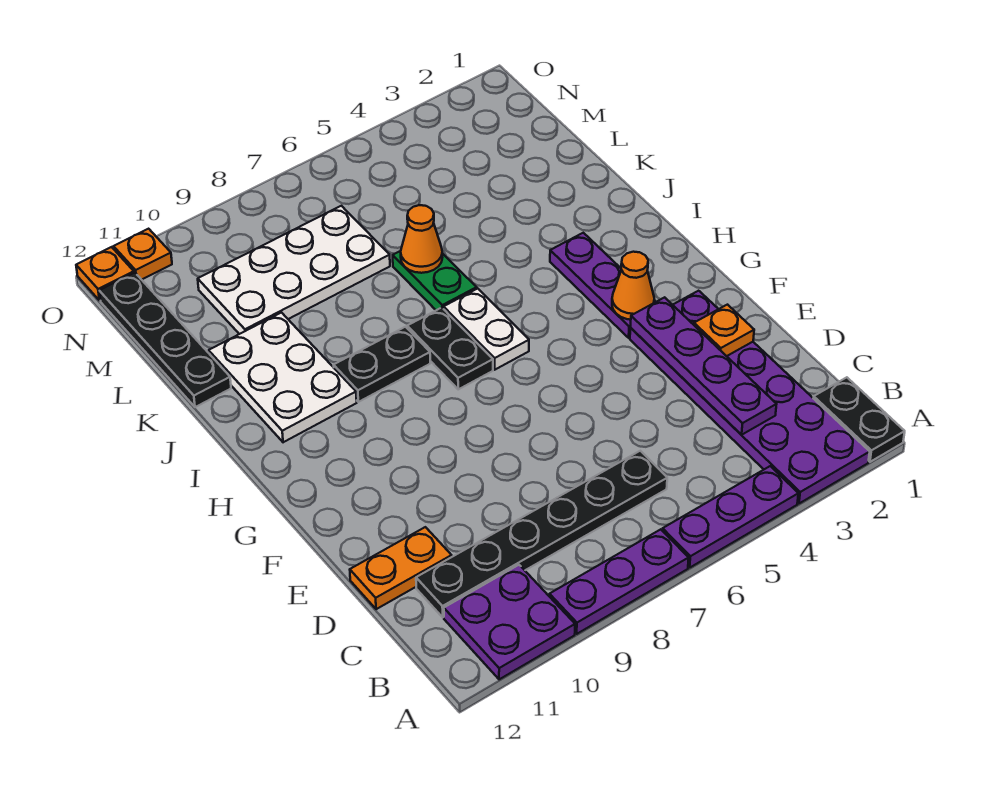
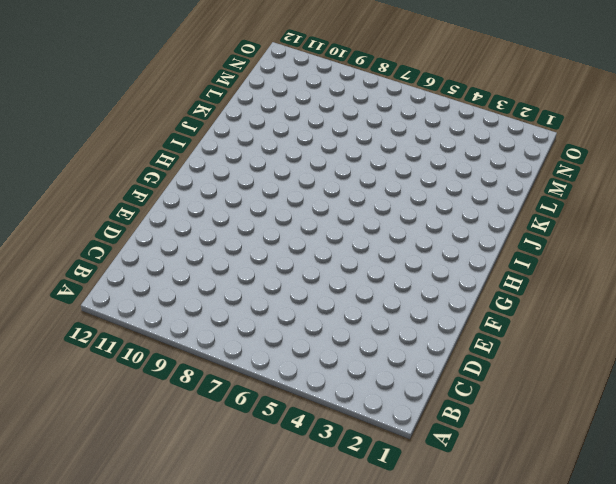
none -> black plate A1:B1 level 1
none -> purple plate A2:F3 level 1
none -> purple plate A4:A6 level 1

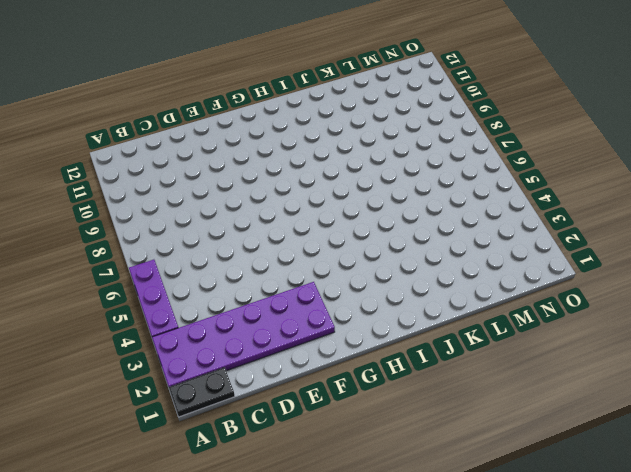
none -> purple plate A7:A9 level 1
none -> purple plate A10:B11 level 1
none -> black plate C6:C11 level 1

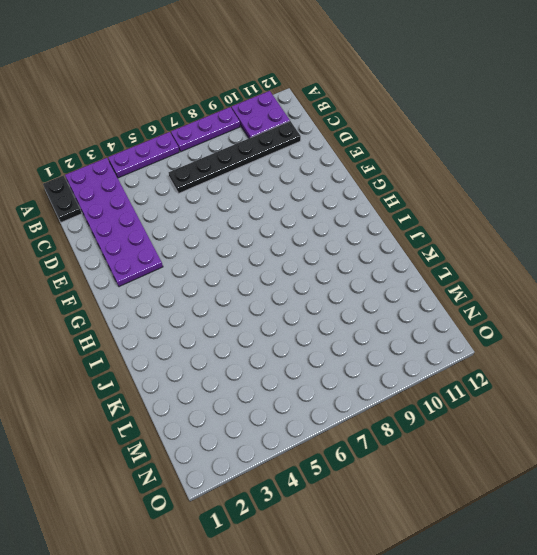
none -> orange plate D11:D12 level 1
none -> purple plate G3:I3 level 1
none -> white plate H6:I6 level 1

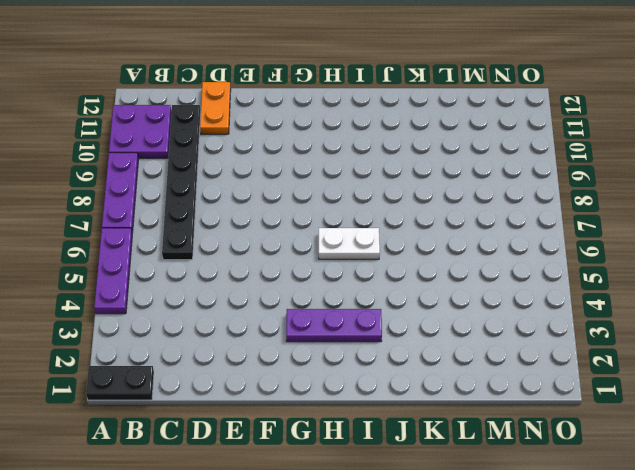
none -> purple plate A2:F3 level 1
none -> black plate H7:I7 level 1
none -> black plate I8:I9 level 1

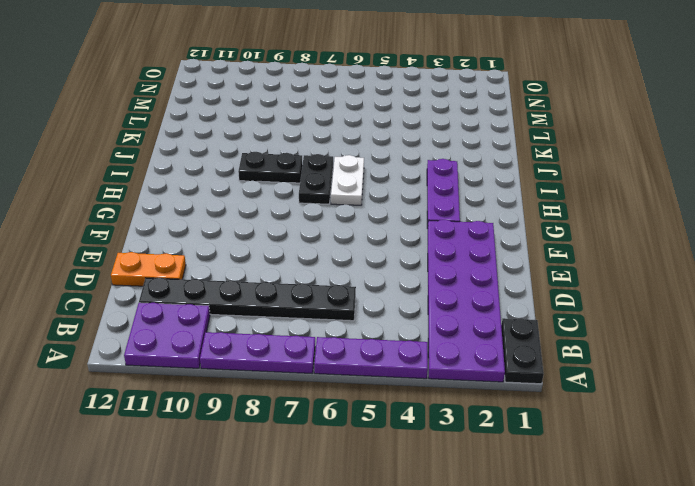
none -> white plate I10:K11 level 1
none -> green plate J6:K6 level 1
none -> black plate K12:N12 level 1

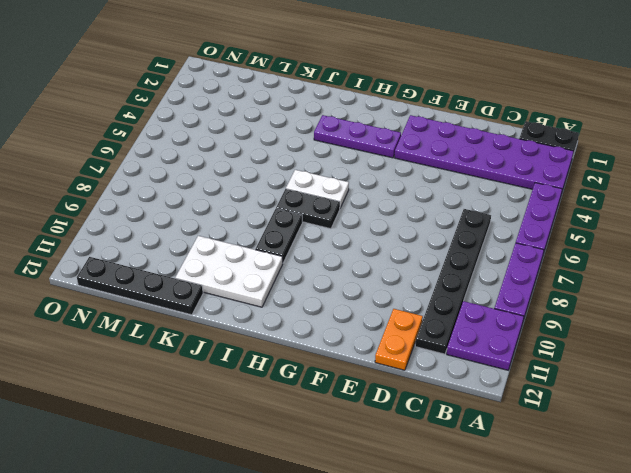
none -> green plate J6:K6 level 1
none -> white plate L7:M10 level 1
none -> orange plate O11 level 1

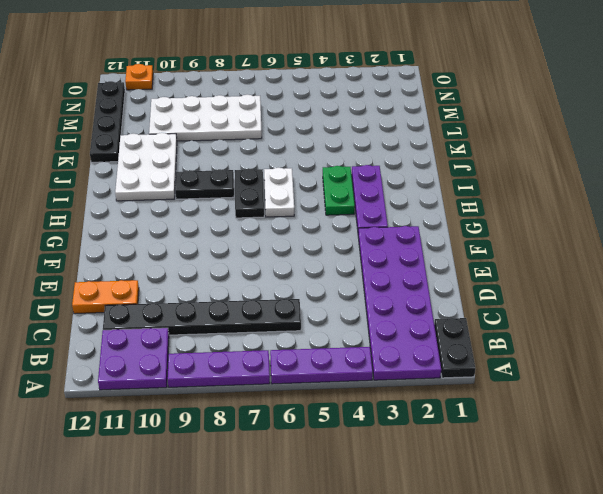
green plate H4:I4 level 1 -> green plate J6:K6 level 1
none -> orange plate O12 level 1
none -> purple plate C3:F3 level 2
none -> orange plate E2 level 2

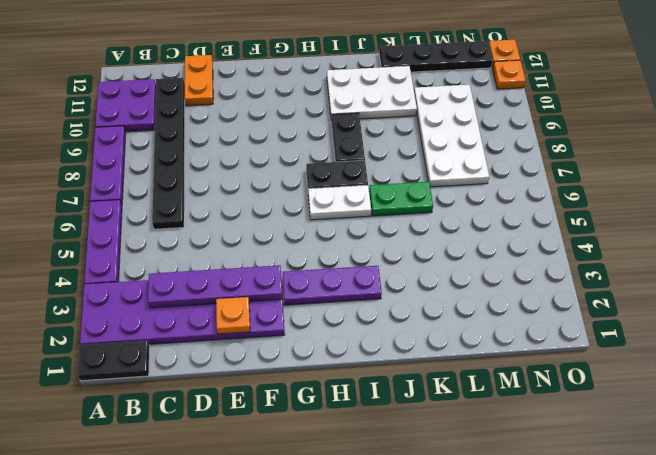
none -> orange cone G3 level 2
none -> orange cone K6 level 2

